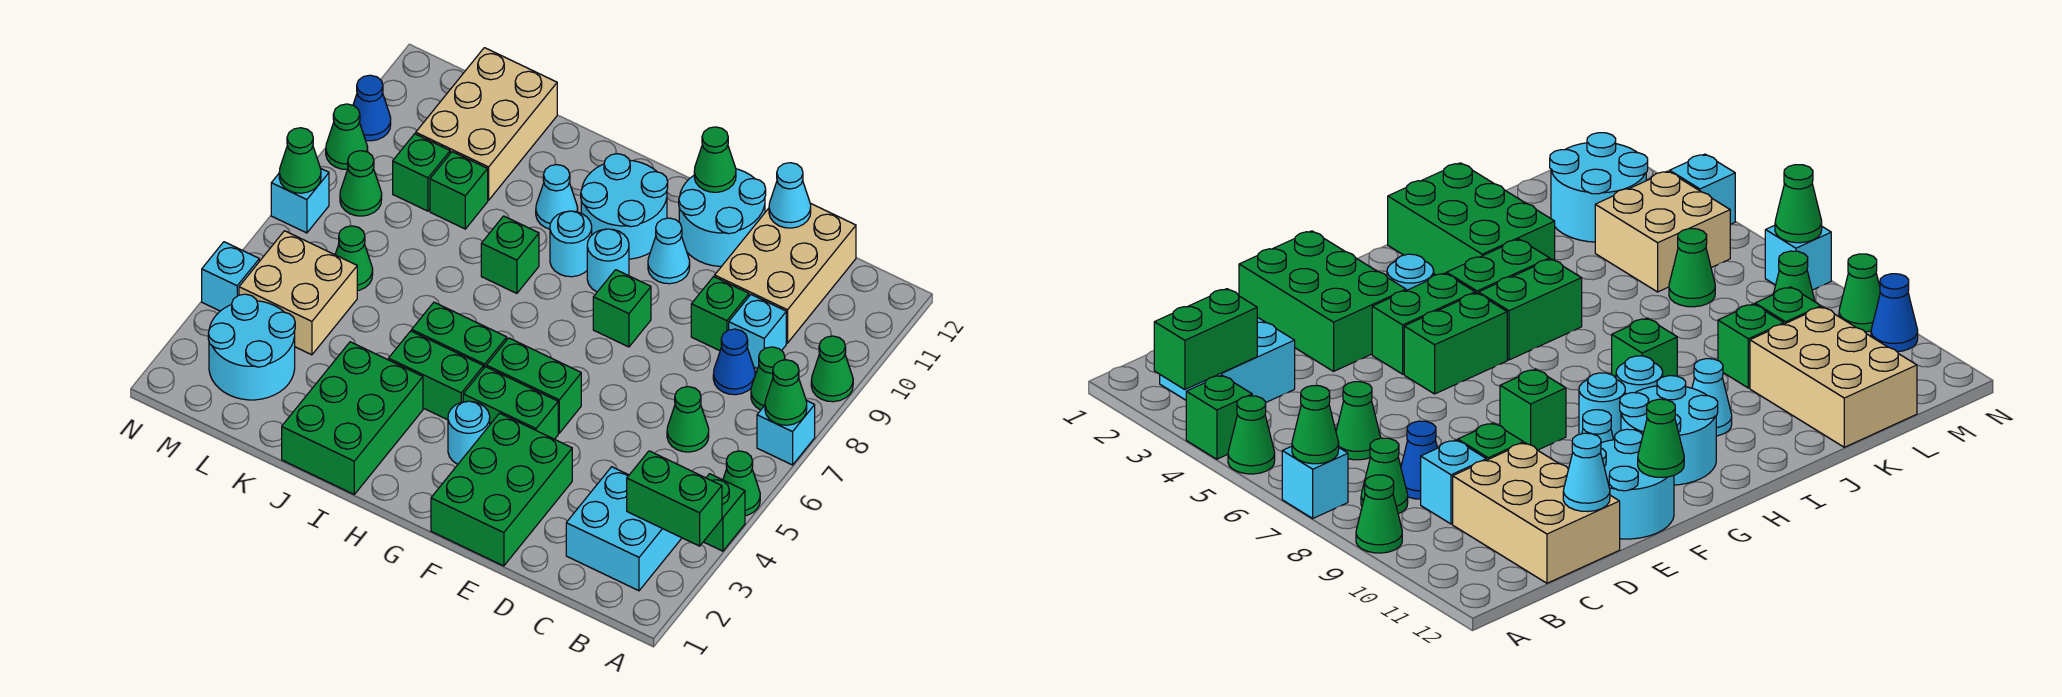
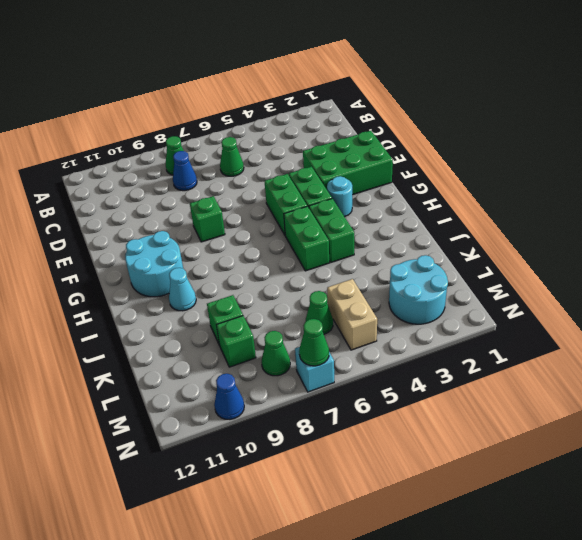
tan brick L5:M5 level 1 -> tan brick L4:M5 level 1
none -> green brick A4 level 1
none -> green cone A5 level 1
none -> cyan brick A7 level 1
none -> green cone A9 level 1

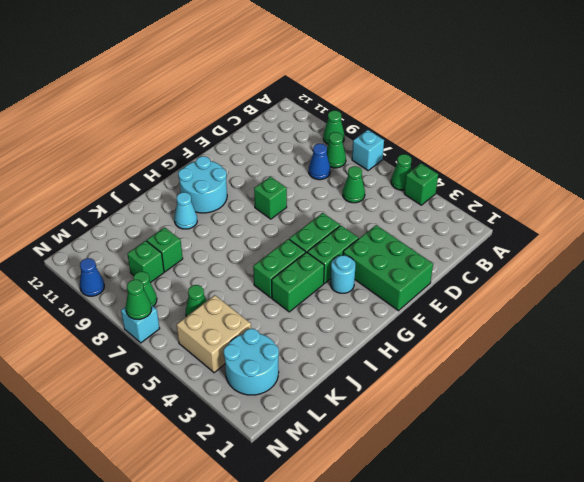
none -> cyan brick B2:C3 level 1
none -> cyan brick C9 level 1
none -> tan brick C10:D12 level 1
none -> green brick D9 level 1

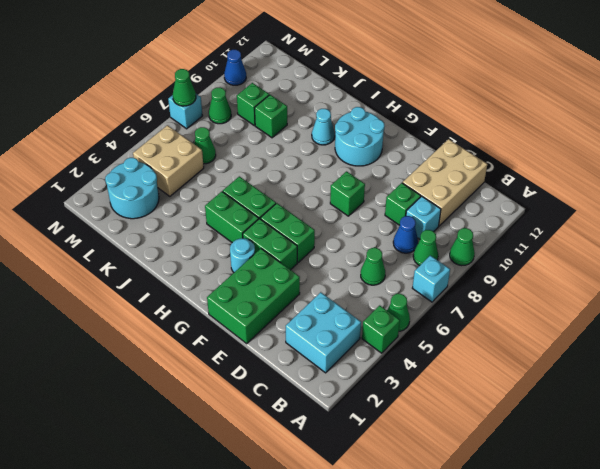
none -> cyan round brick E11:F12 level 1
none -> cyan cone F10 level 1
none -> cyan round brick G9 level 1
none -> cyan round brick H9 level 1

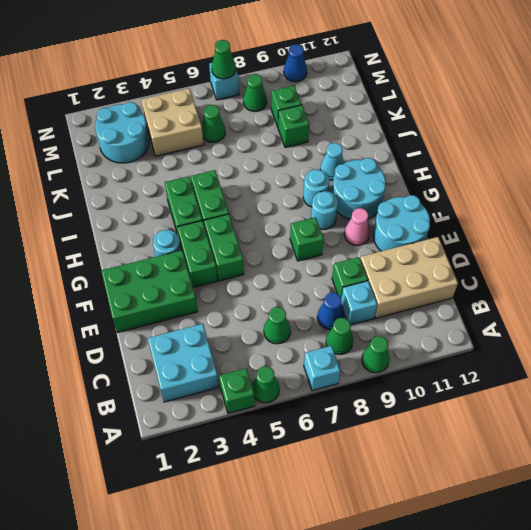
pink cone F10 level 1 -> cyan cone F10 level 1
none -> green brick I1:J3 level 1
none -> green brick I8 level 1
none -> tan brick K10:L12 level 1
none -> cyan brick N4 level 1

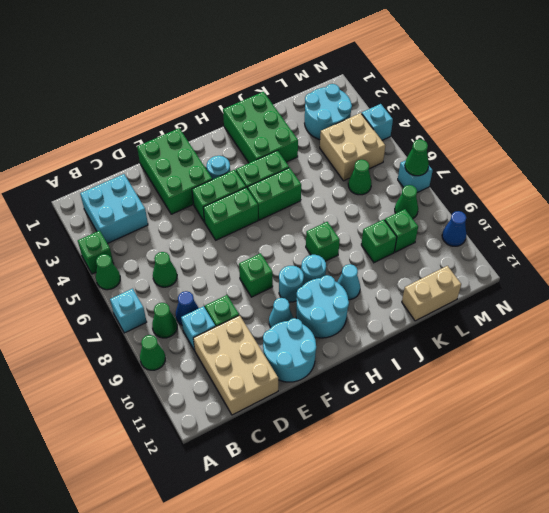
tan brick K12:L12 level 1 -> tan brick K10:L12 level 1
none -> green cone N9 level 1
none -> green brick A3:B3 level 2
none -> green cone A7 level 2
none -> cyan cone D12 level 2

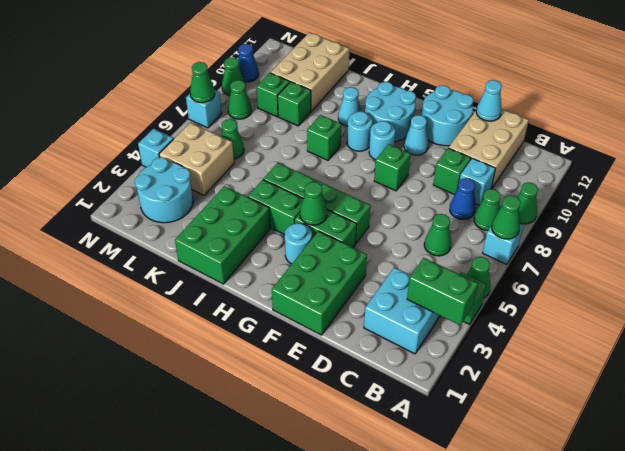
green cone G4 level 2 -> green cone F12 level 2

